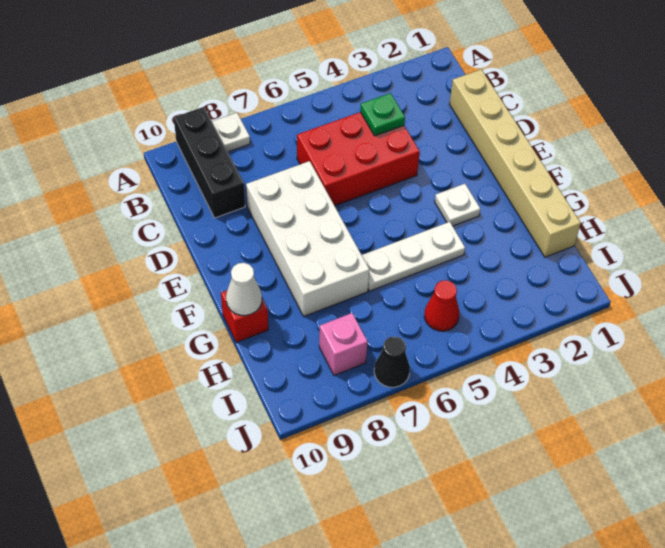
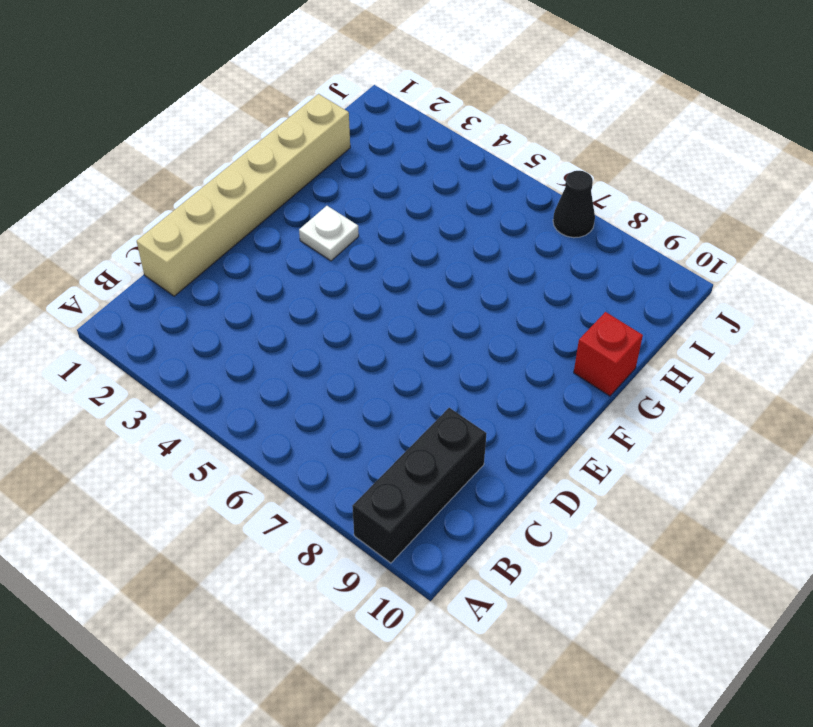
none -> white plate A8 level 1
none -> red brick C4:D6 level 1
none -> white brick D7:G8 level 1

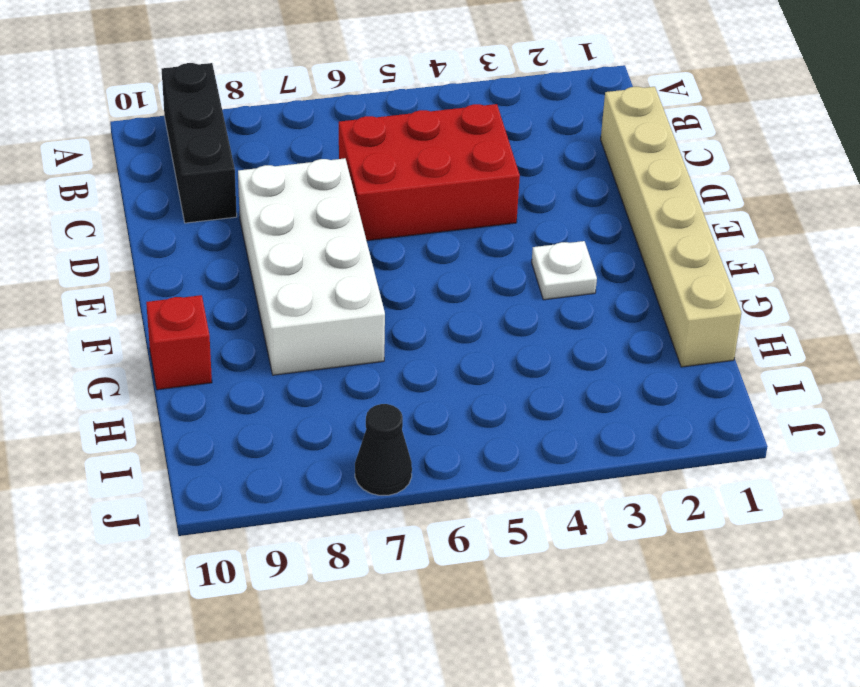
none -> white plate A8 level 1
none -> white plate G4:G6 level 1
none -> red cone I5 level 1

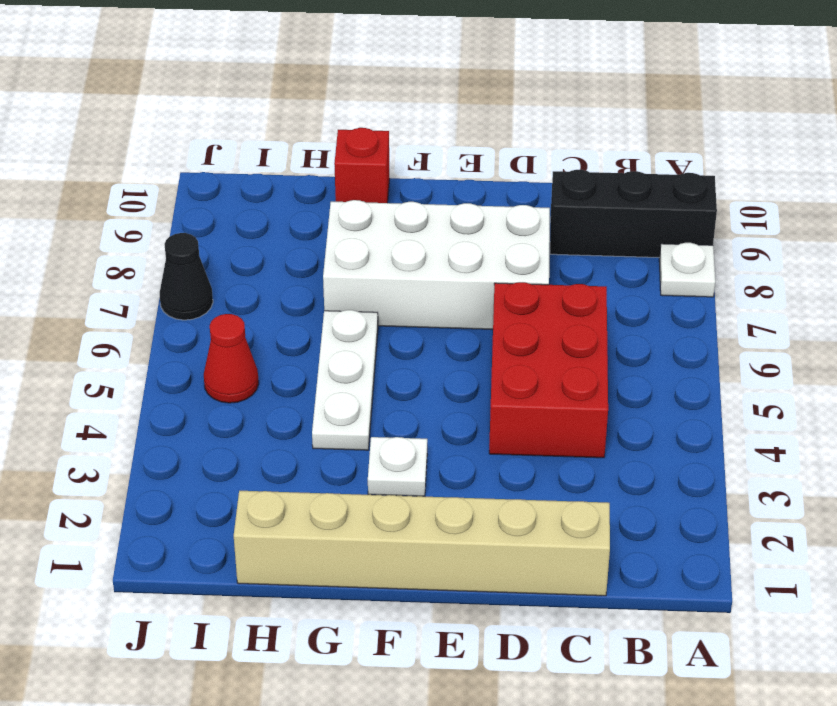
none -> pink brick I8 level 1
none -> green plate C4 level 2
none -> white cone G10 level 2

